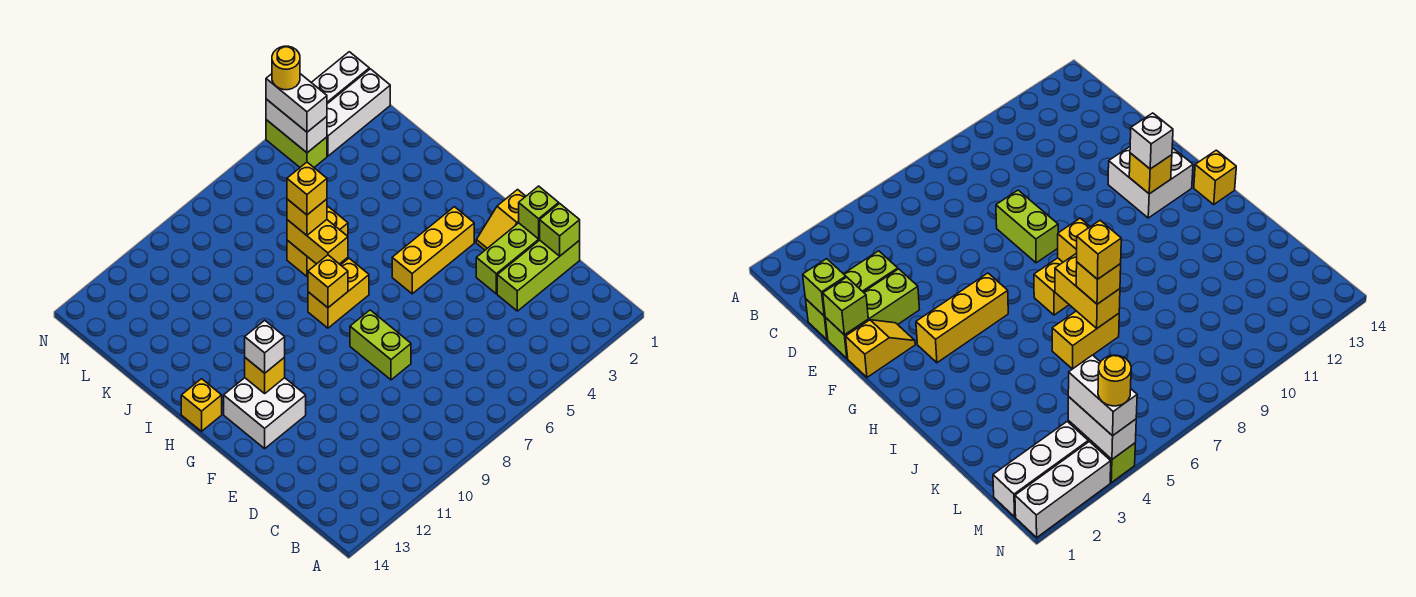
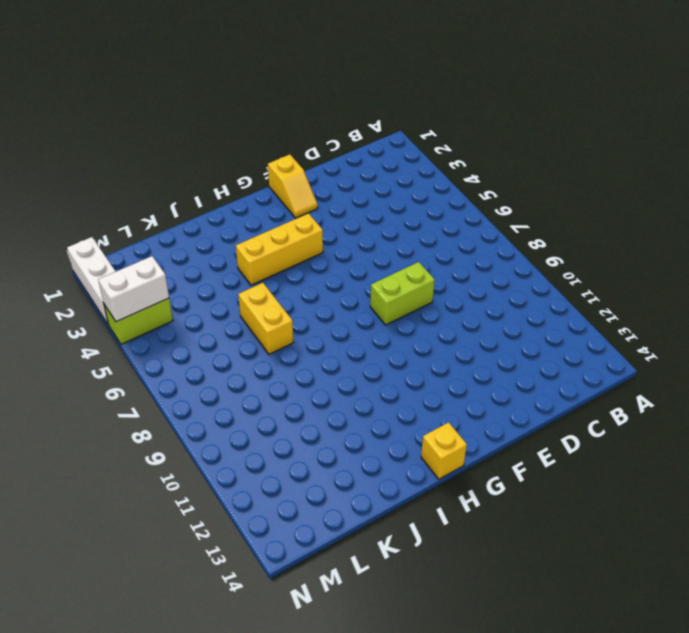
yellow brick G4:I4 level 1 -> yellow brick G3:G5 level 1
none -> lime brick D1:D3 level 1
none -> lime brick E1:E3 level 1
none -> white brick F12:G13 level 1

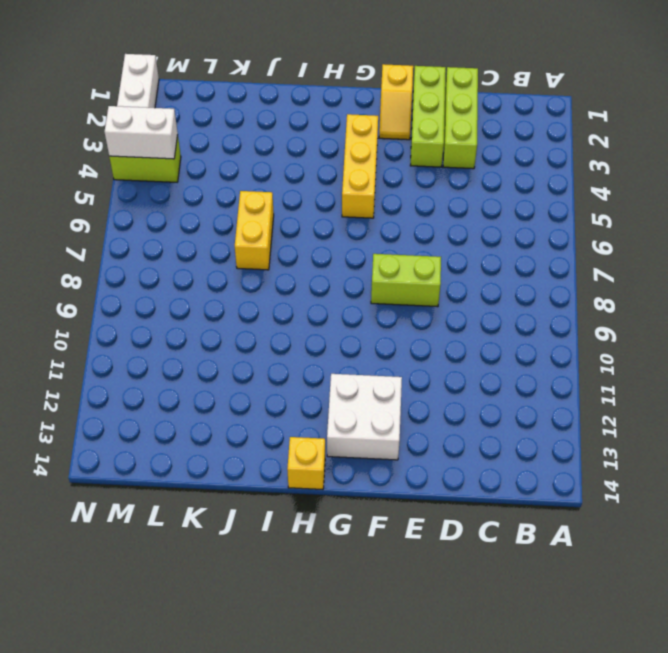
none -> yellow brick H7:H8 level 1
none -> white brick M1:M3 level 1
none -> lime brick D1 level 2

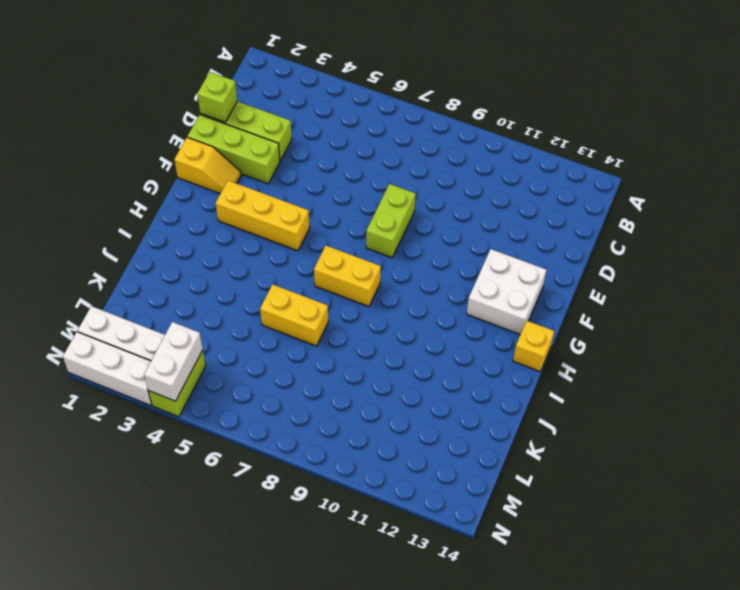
none -> lime brick E1 level 2
none -> yellow brick G12 level 2
none -> yellow brick H8 level 2

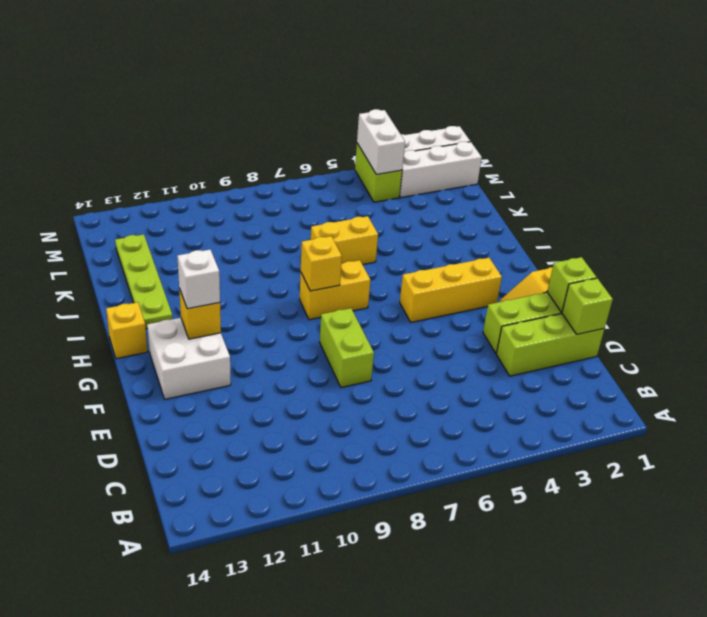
lime plate I13:L13 level 1 -> none
none -> yellow brick I7:J7 level 2
none -> yellow brick J7 level 3
none -> white brick M4:N4 level 3

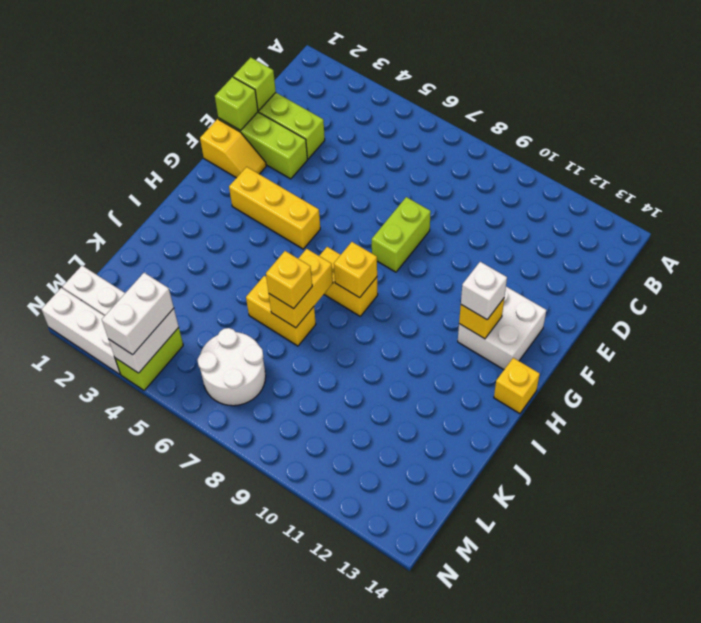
white round brick L6:M7 level 1 -> none
none -> yellow brick J7 level 4
none -> yellow round brick N4 level 4

